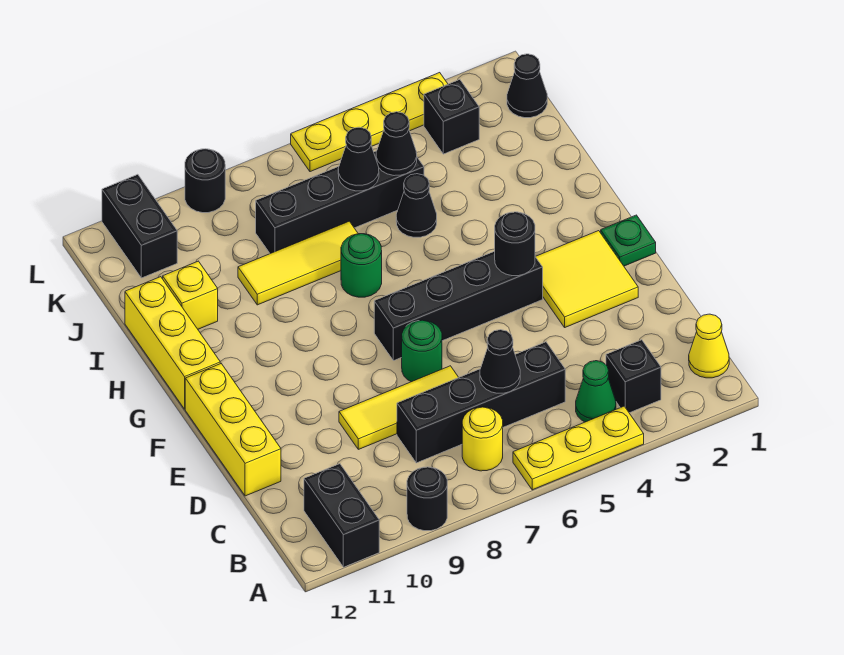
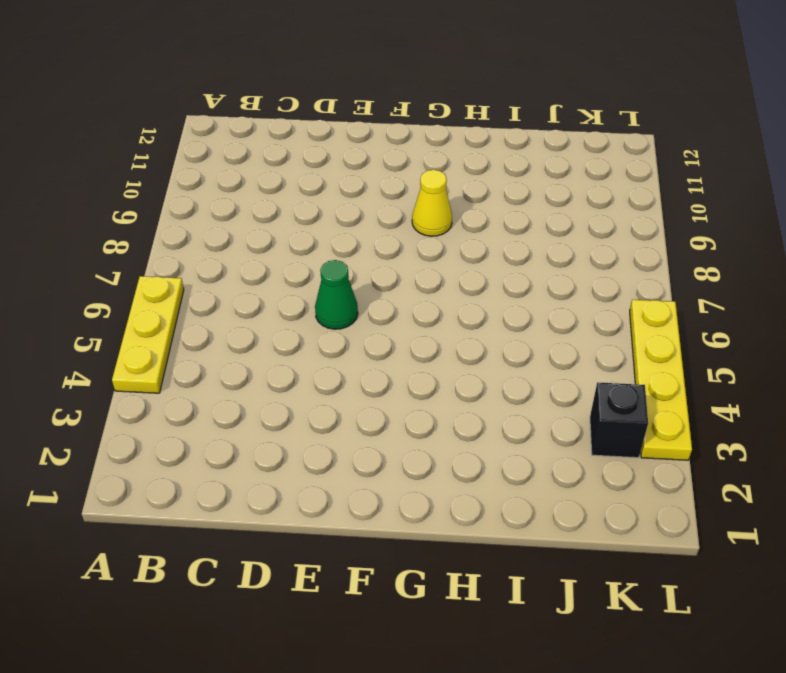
green cone E6 level 1 -> green cone B4 level 1
yellow cone G9 level 1 -> yellow cone B1 level 1
none -> black round brick A9 level 1
none -> black brick A11:B11 level 1
none -> black brick B3 level 1

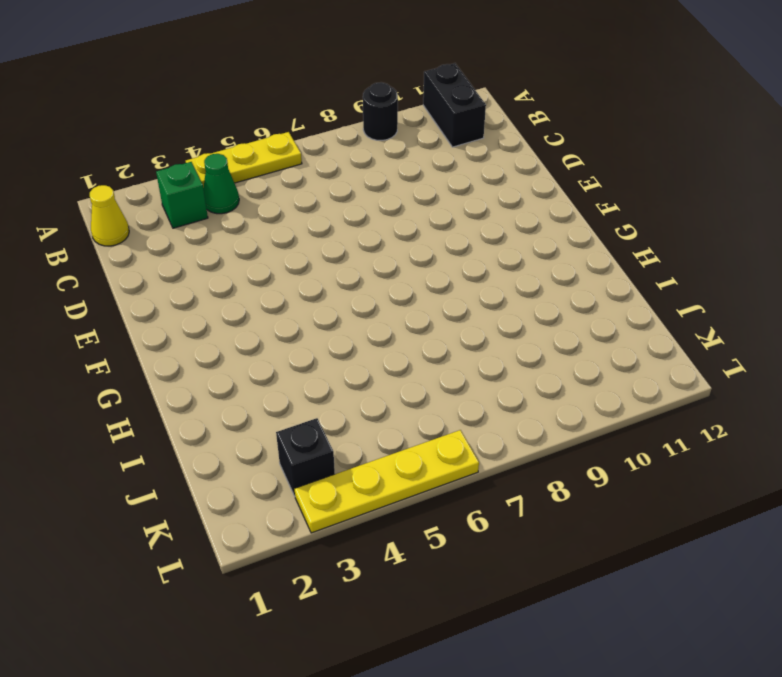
green brick B3 level 1 -> black brick B3 level 1
none -> yellow round brick B7 level 1
none -> black brick C5:C8 level 1
none -> yellow tile D7:D9 level 1

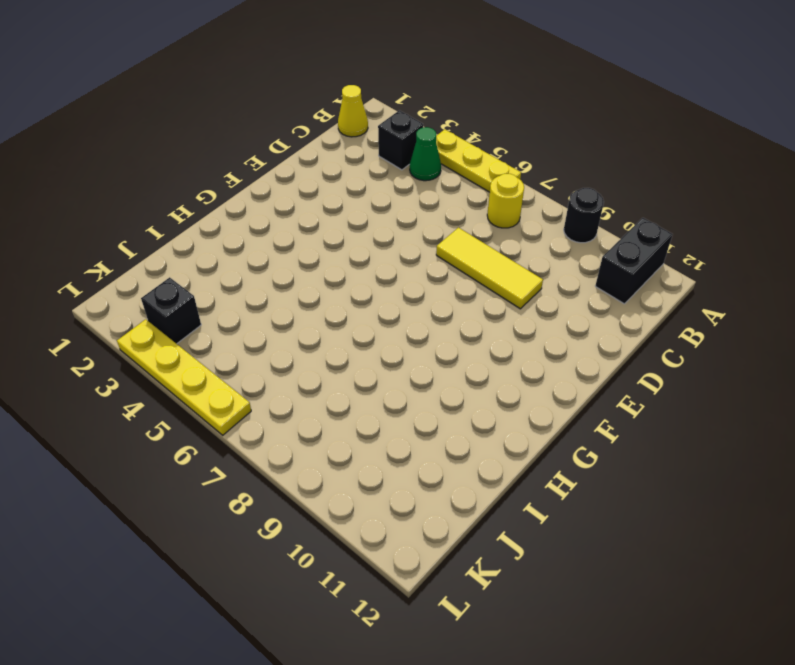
none -> black brick C5:C8 level 1
none -> yellow brick D12:F12 level 1
none -> yellow tile E2:F3 level 1

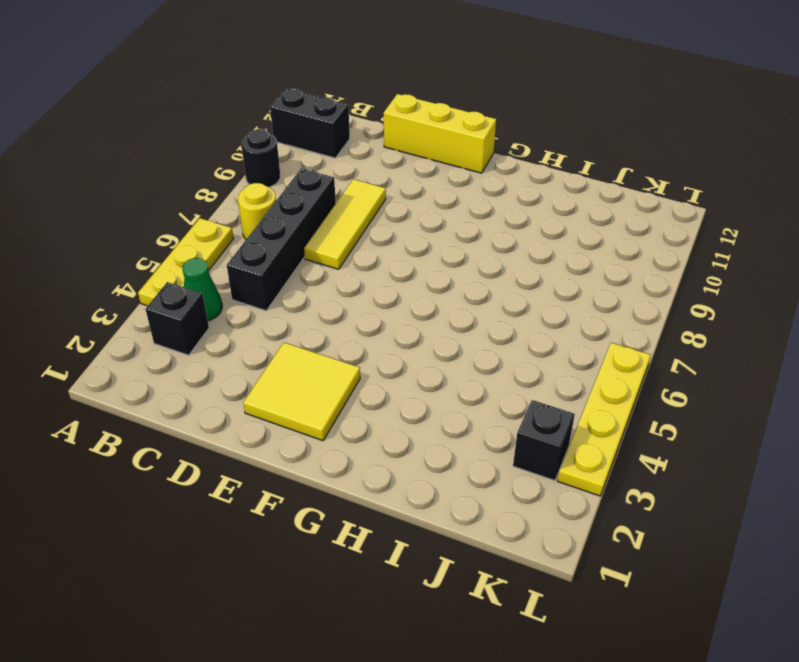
none -> yellow cone B1 level 1
none -> green round brick E7 level 1
none -> green plate F1 level 1

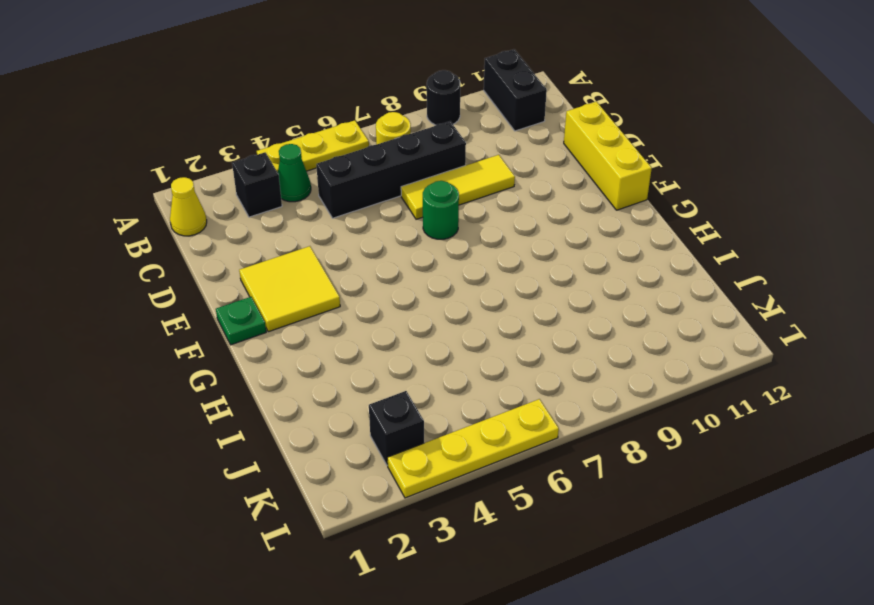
none -> black brick F4:F7 level 1
none -> yellow brick G12:I12 level 1
none -> green round brick H7 level 1

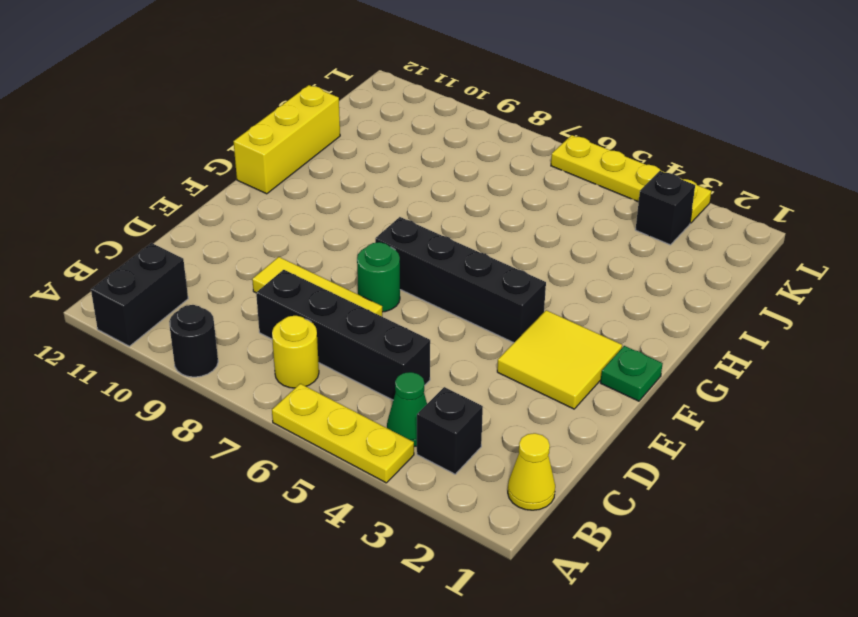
none -> yellow brick D12:F12 level 1
none -> green round brick H7 level 1
none -> black cone I5 level 1

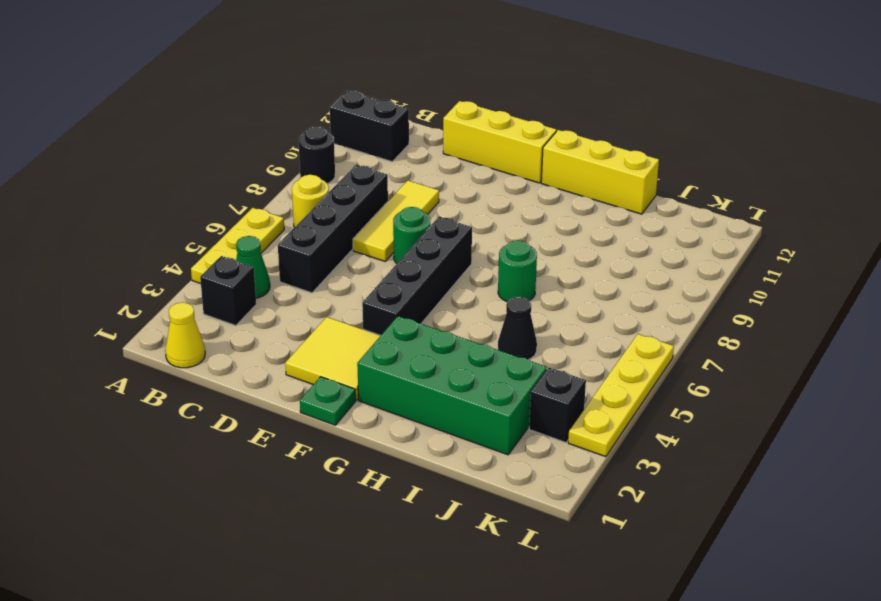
green brick G2:J3 level 1 -> none
none -> yellow tile I7:I9 level 1
none -> yellow brick I11 level 1
none -> black brick J5:J8 level 1

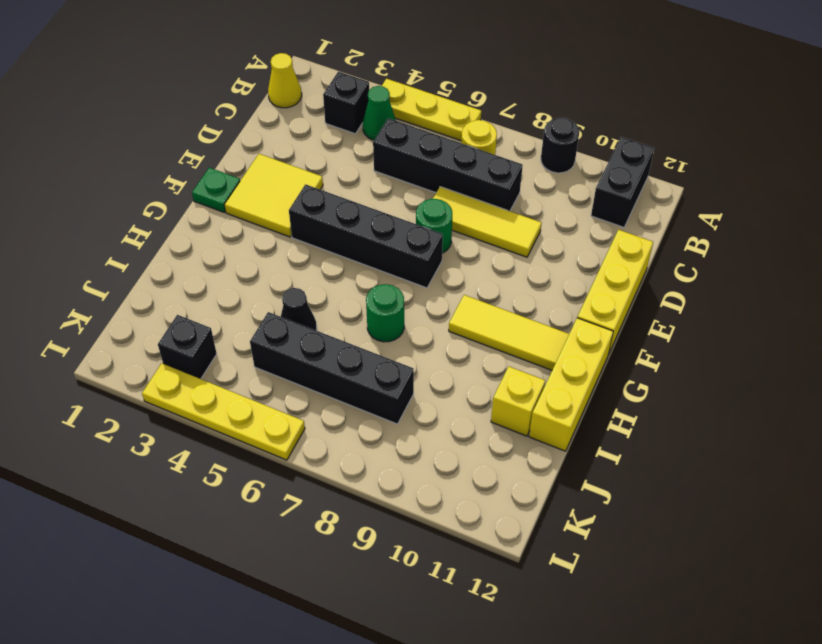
yellow tile G9:G11 level 1 -> yellow tile I7:I9 level 1
none -> black cone K1 level 1
none -> black brick K11:L11 level 1
none -> black round brick L9 level 1

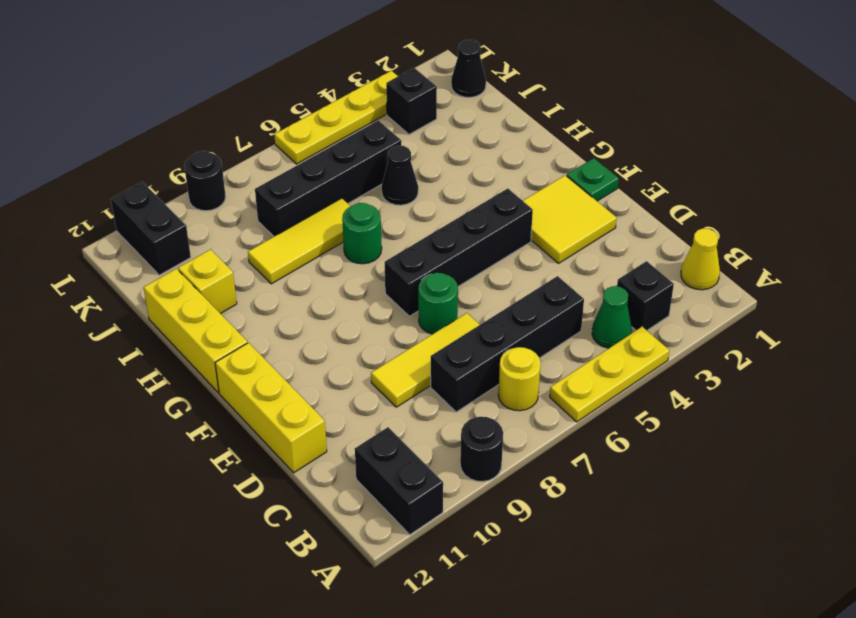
none -> black cone C6 level 2
none -> black round brick F4 level 2
none -> black cone J5 level 2

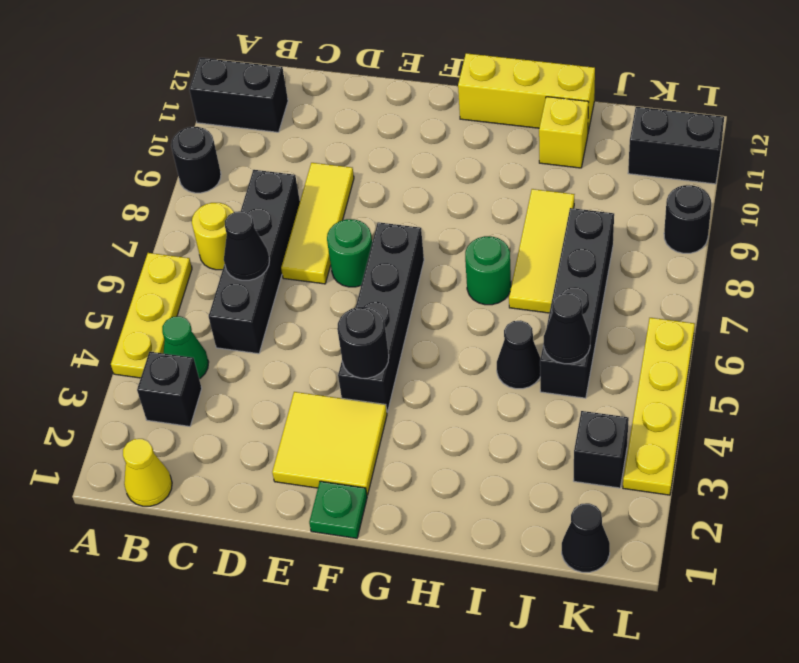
none -> yellow brick D12:F12 level 1
none -> black cone J6 level 2

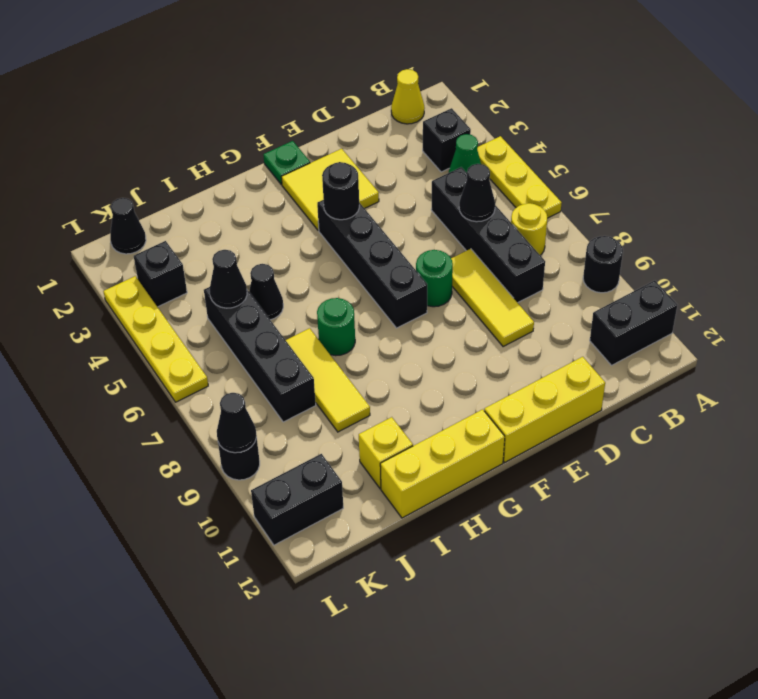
black cone L9 level 2 -> black cone J6 level 2

